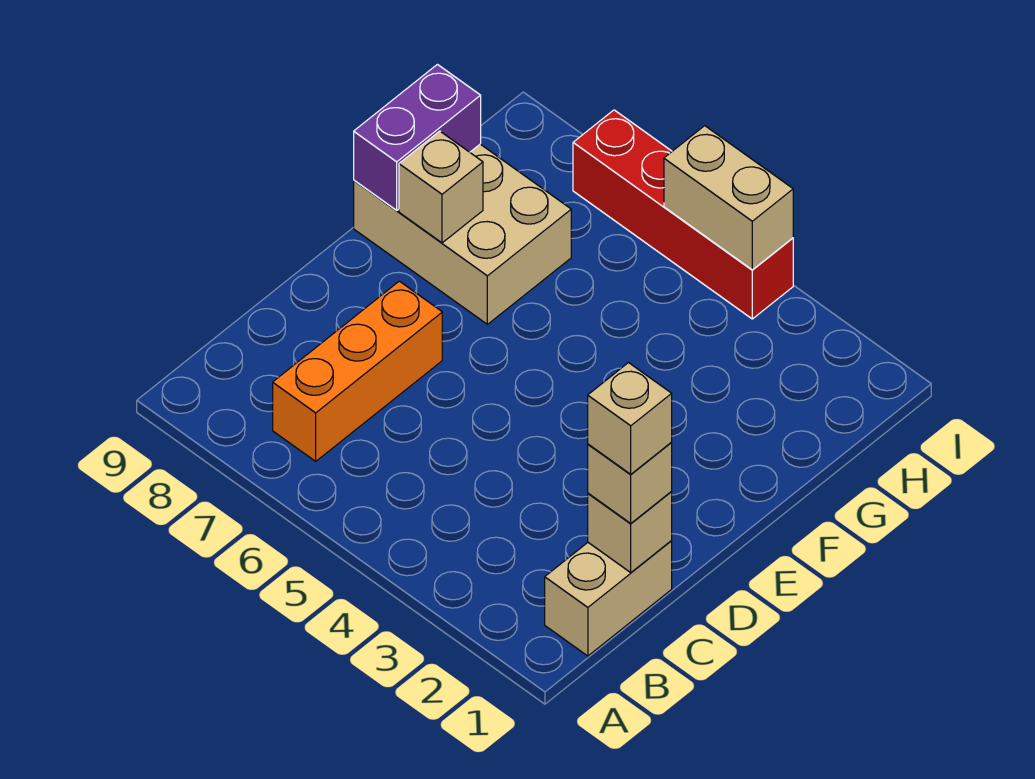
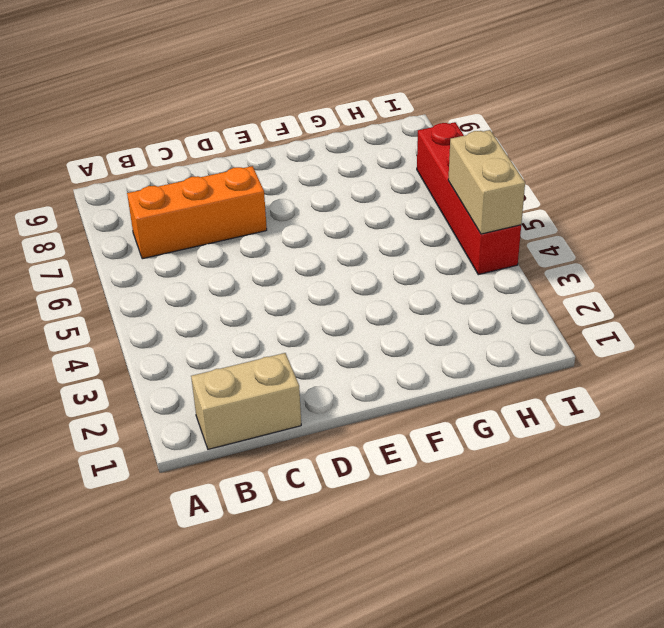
none -> tan brick F7:G9 level 1
none -> tan brick C1 level 2

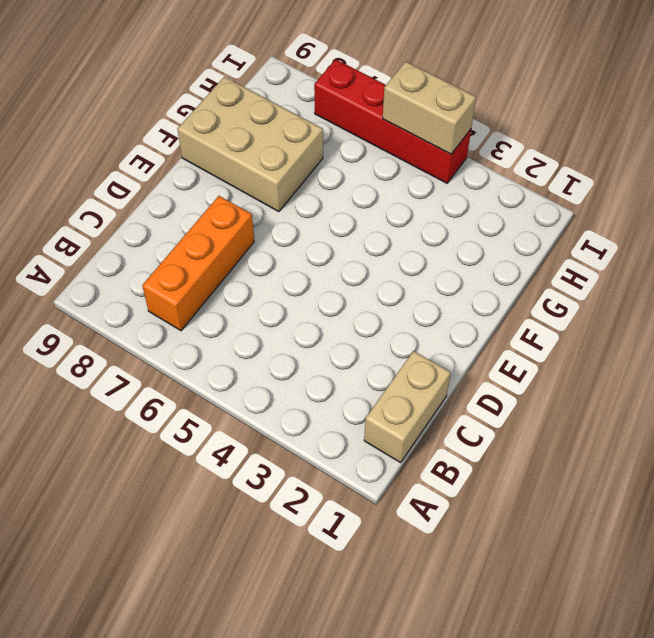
none -> tan brick C1 level 2
none -> tan brick F8 level 2

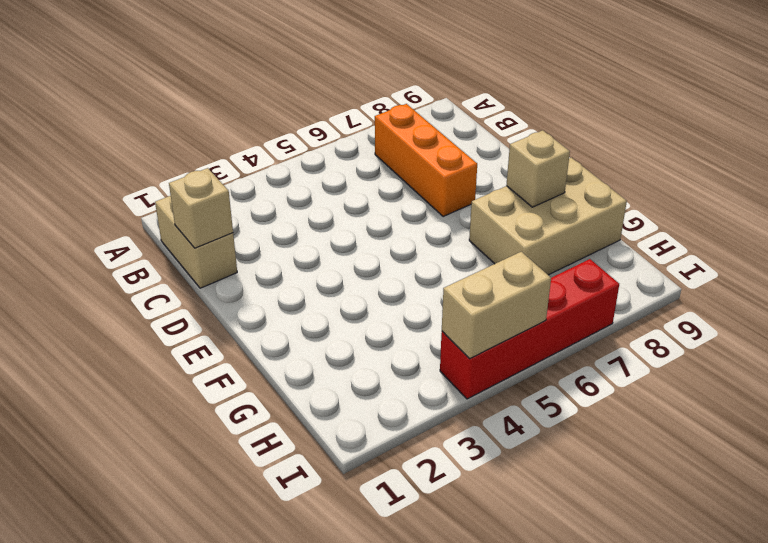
none -> purple brick F9:G9 level 2
none -> tan brick C1 level 3

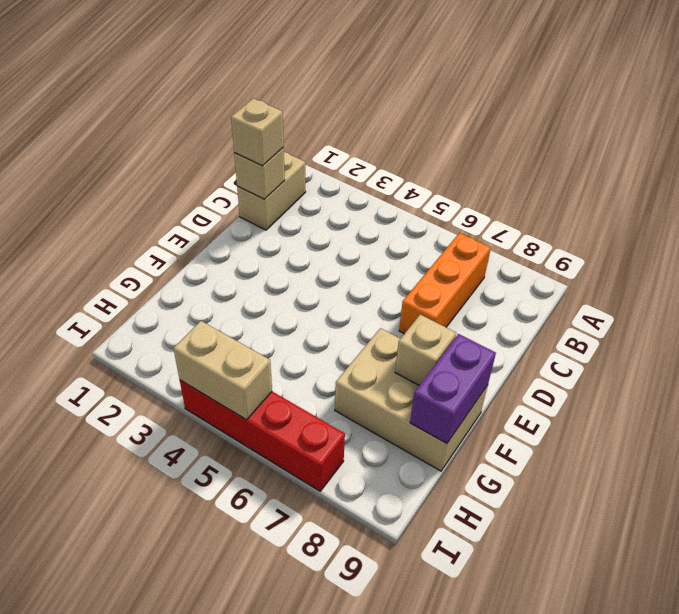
none -> tan brick C1 level 4

